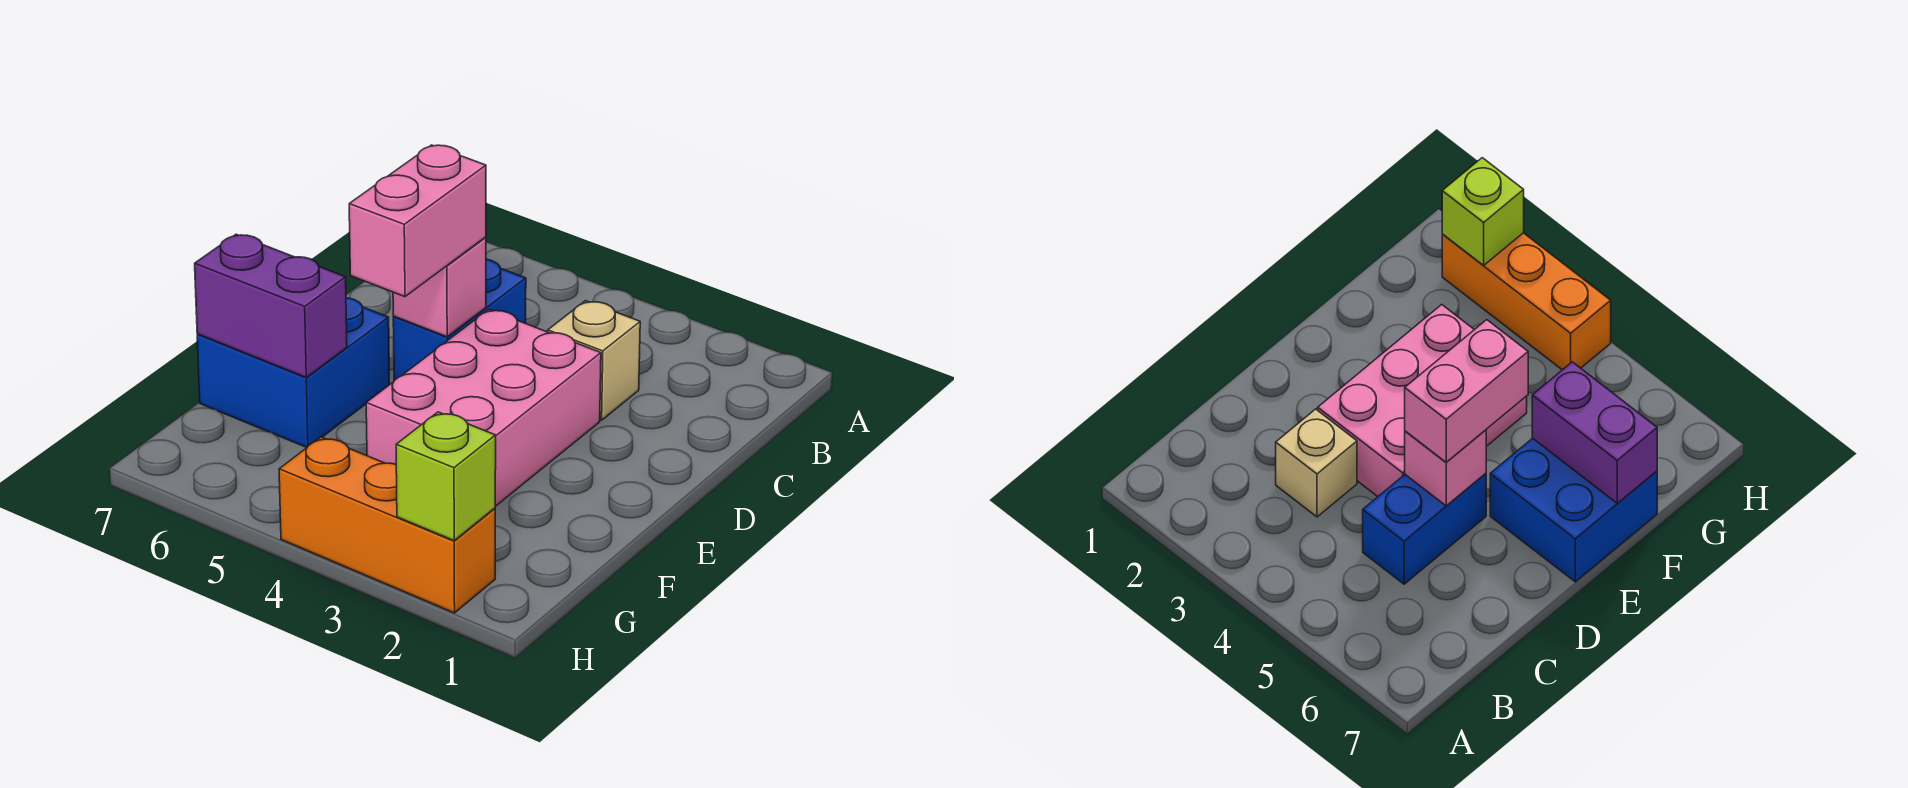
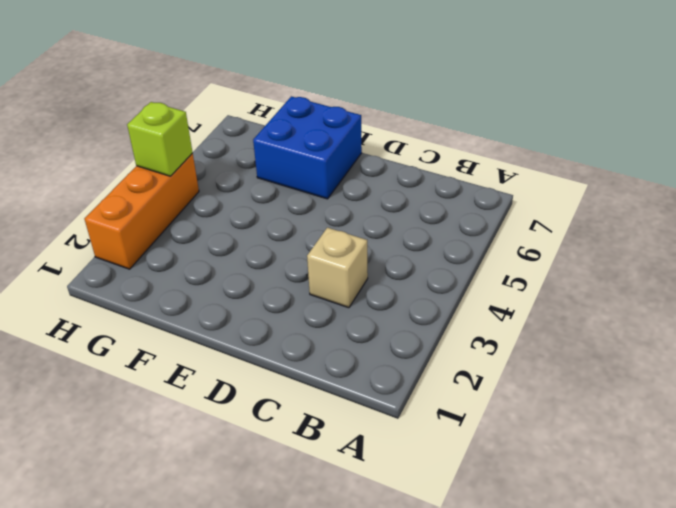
lime brick H4 level 2 -> lime brick H2 level 2
none -> blue brick C5:D5 level 1
none -> pink brick D3:F4 level 1

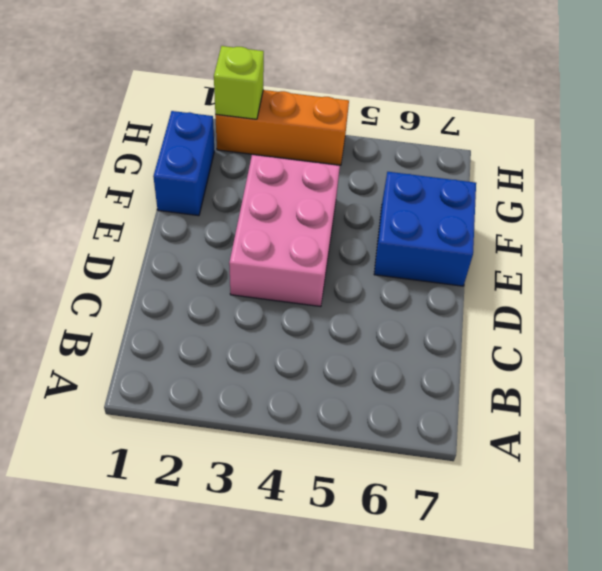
blue brick F1:G1 level 1 -> blue brick C5:D5 level 1
none -> tan brick C3 level 1
none -> pink brick D5 level 2

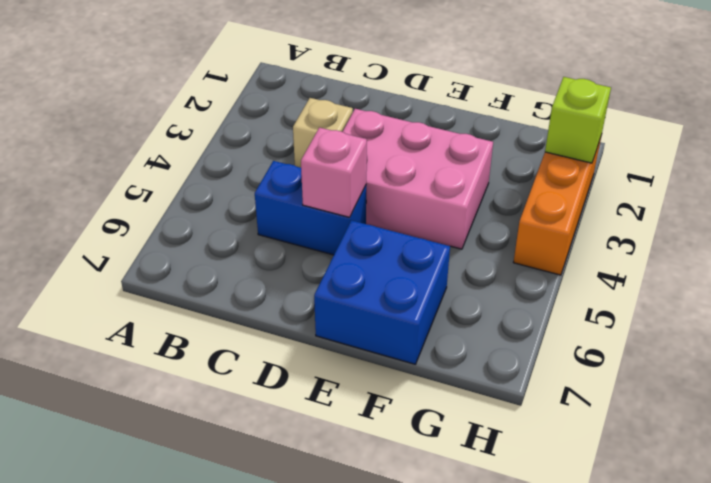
none -> purple brick F6:F7 level 2
none -> pink brick D5:E5 level 3

